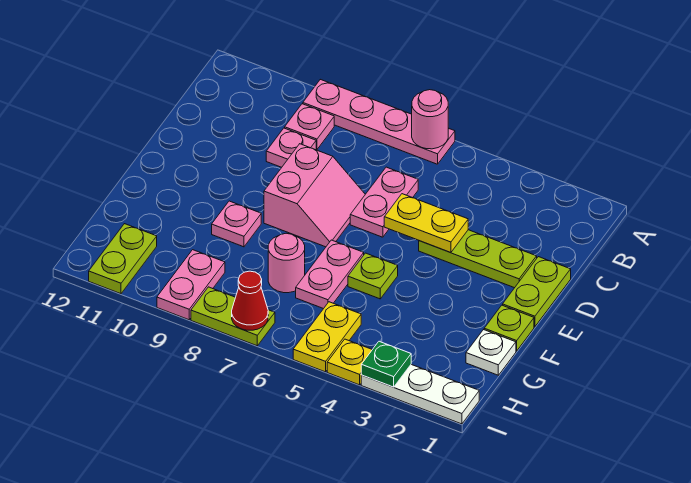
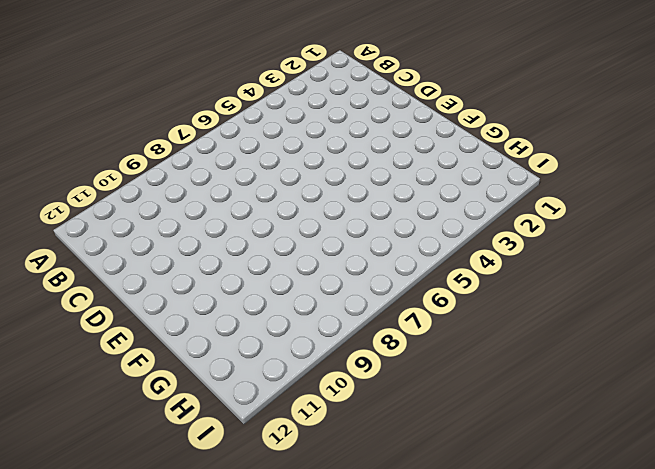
none -> pink plate A6:A9 level 1
none -> pink plate B9 level 1
none -> pink plate C6:D6 level 1

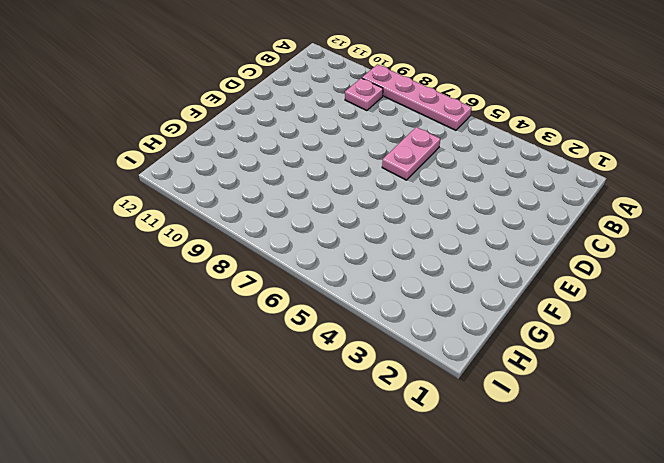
none -> pink plate C9 level 1
none -> lime plate D1:E1 level 1
none -> lime plate D2:D4 level 1

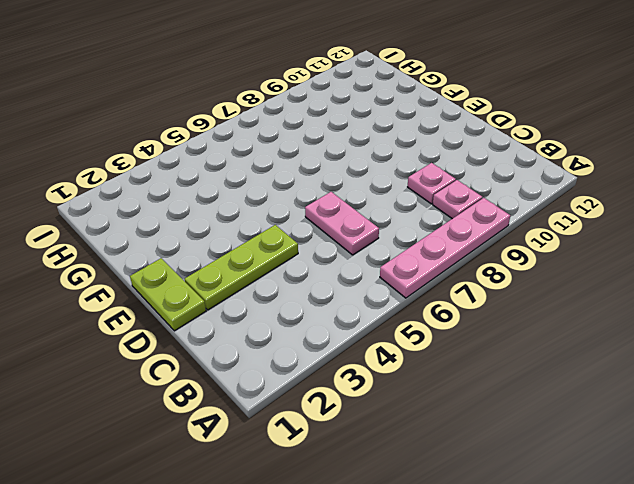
none -> pink slope D7:E8 level 1 top 8
none -> lime plate F1 level 1
none -> lime plate F5 level 1

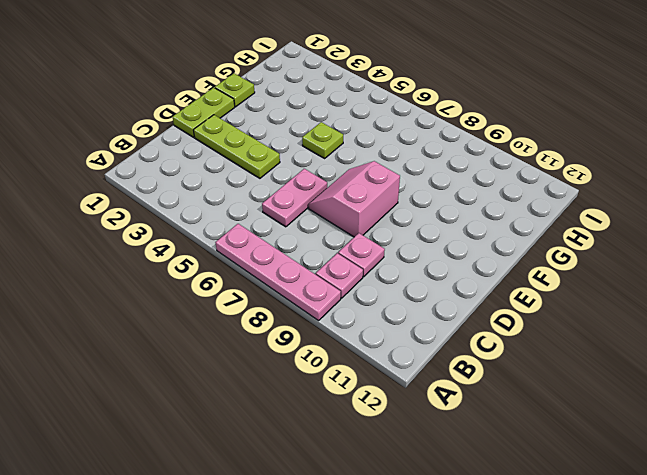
none -> pink plate F6:G6 level 1
none -> pink plate F9 level 1
none -> white plate G1 level 1

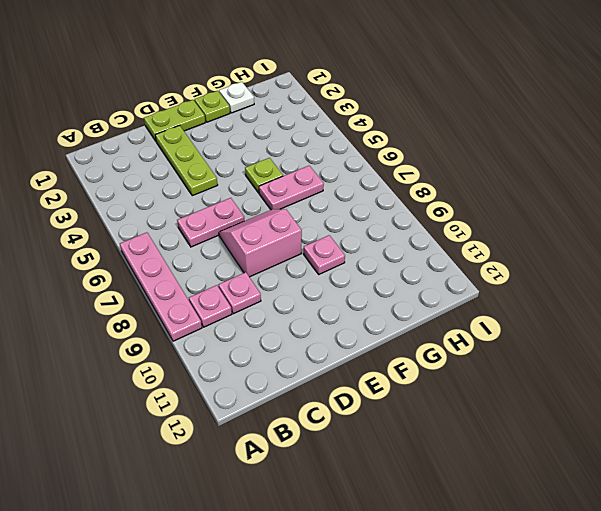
none -> pink round brick G7 level 1
none -> yellow plate H5:I5 level 1
none -> pink plate H9:I9 level 1

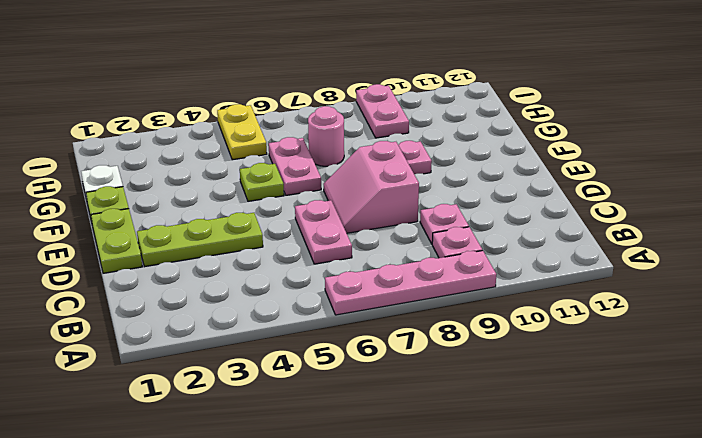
none -> lime plate H11:I11 level 1
none -> white plate I1:I3 level 1
none -> yellow plate I4 level 1

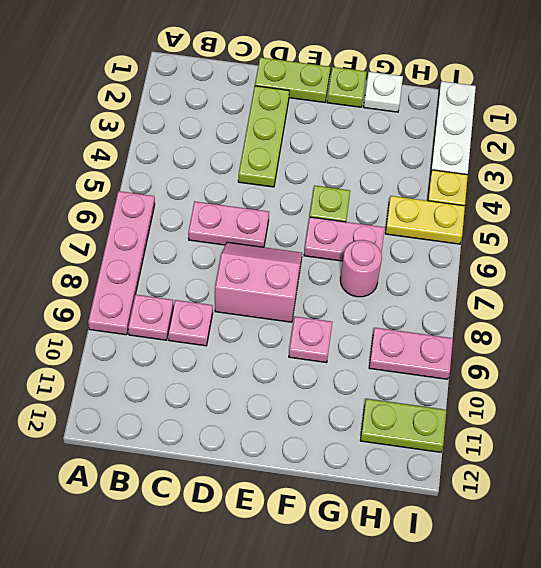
none -> lime plate I7:I8 level 1
none -> pink round brick A6 level 2
none -> yellow plate D4:D5 level 2

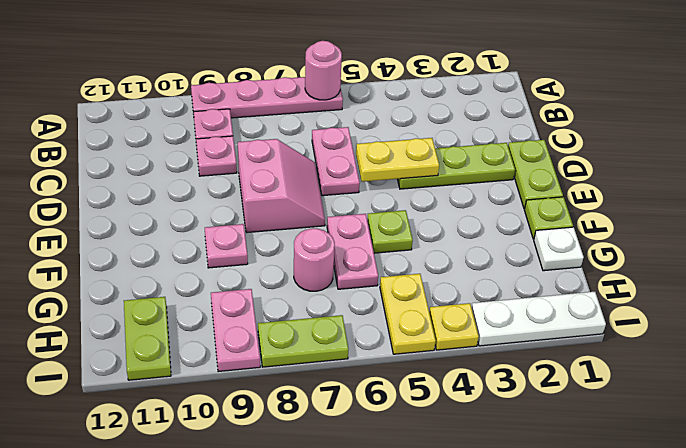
none -> green plate I3 level 2
none -> red cone I7 level 2

